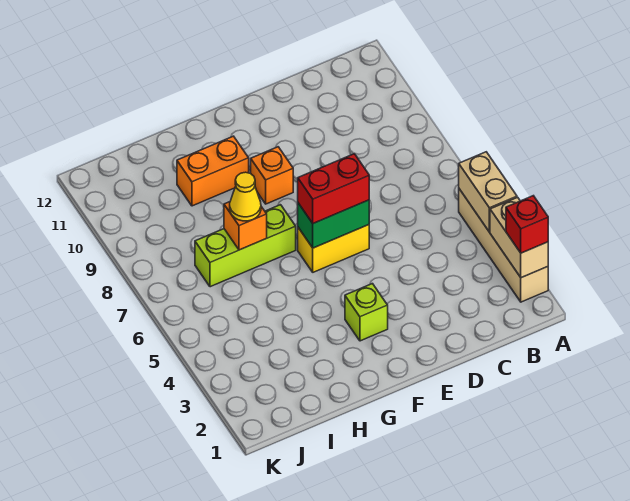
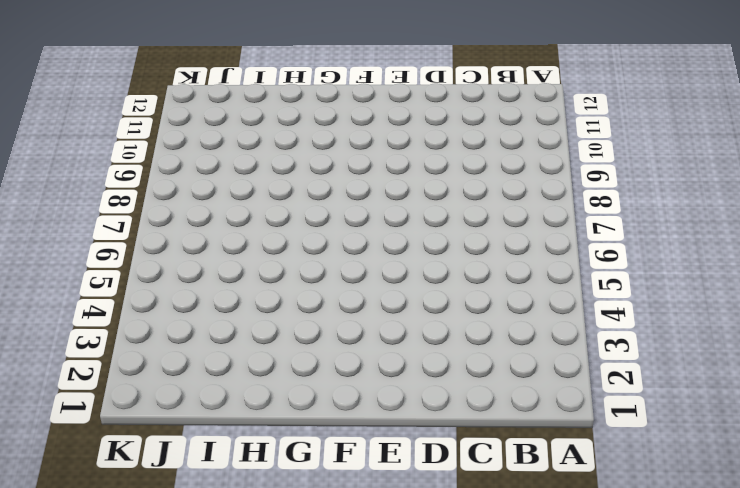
none -> tan brick A2:A5 level 1
none -> yellow brick E6:F6 level 1
none -> lime brick F3 level 1

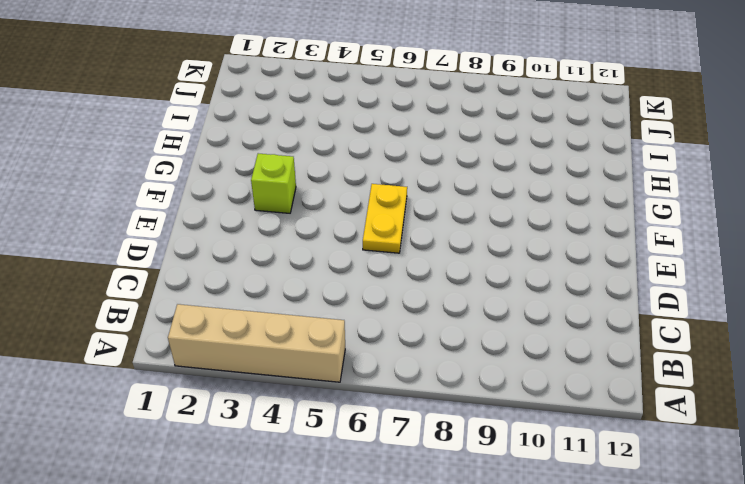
yellow plate E6:F6 level 1 -> yellow brick E6:F6 level 1
none -> orange brick F9 level 1
none -> lime brick G7:I7 level 1
none -> orange brick G10:H10 level 1

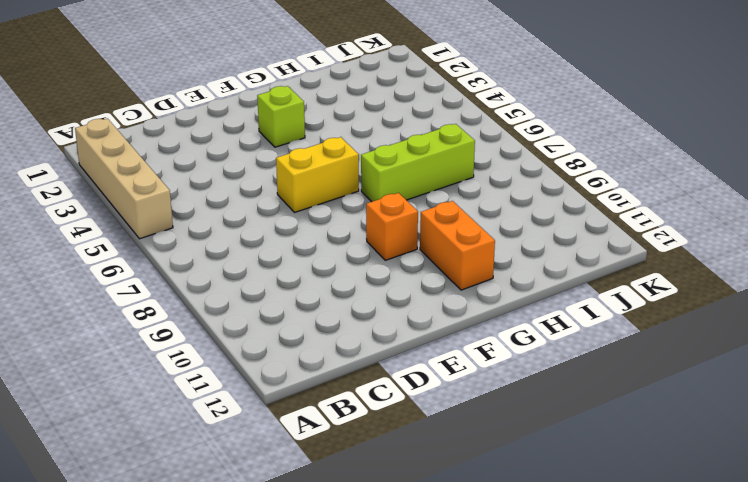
orange brick G10:G11 level 1 -> orange brick G10:H10 level 1
none -> tan brick A2:A3 level 2
none -> tan brick A4:A5 level 2
none -> green brick E6:F6 level 2

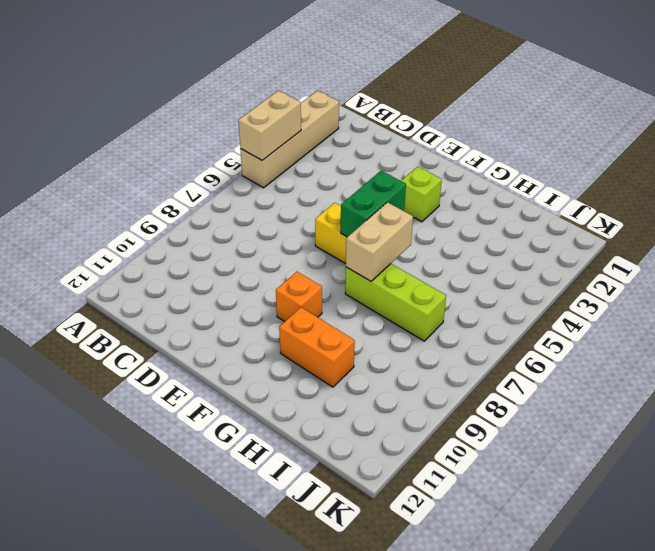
green brick F5:F6 level 2 -> green brick E6:F6 level 2
tan brick G6:G7 level 2 -> tan brick A2:A3 level 2
none -> orange brick H7 level 2
none -> red brick A2 level 3
none -> red brick E6:F6 level 3

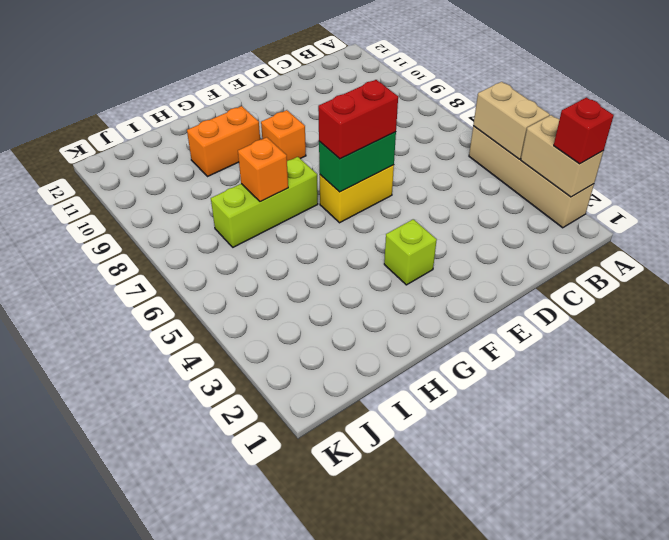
none -> yellow cone H7 level 3

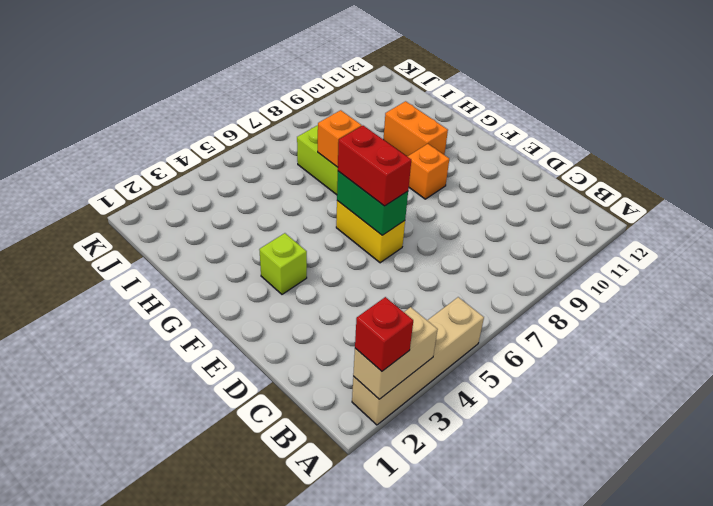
none -> tan brick A4:A5 level 2
none -> yellow cone H7 level 3

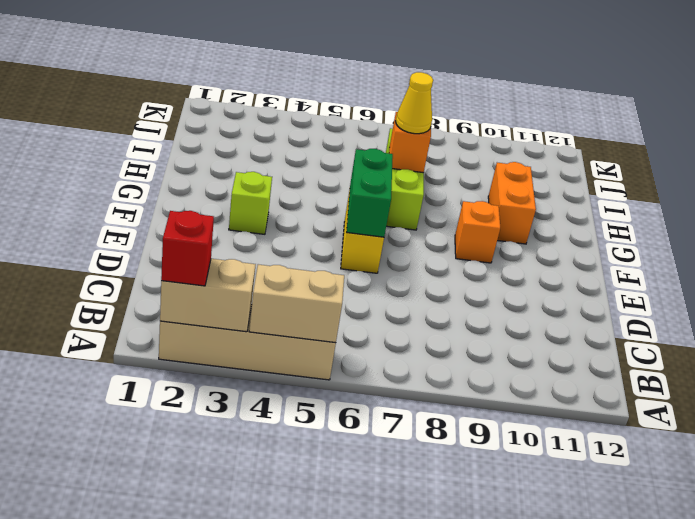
none -> red brick E6:F6 level 3

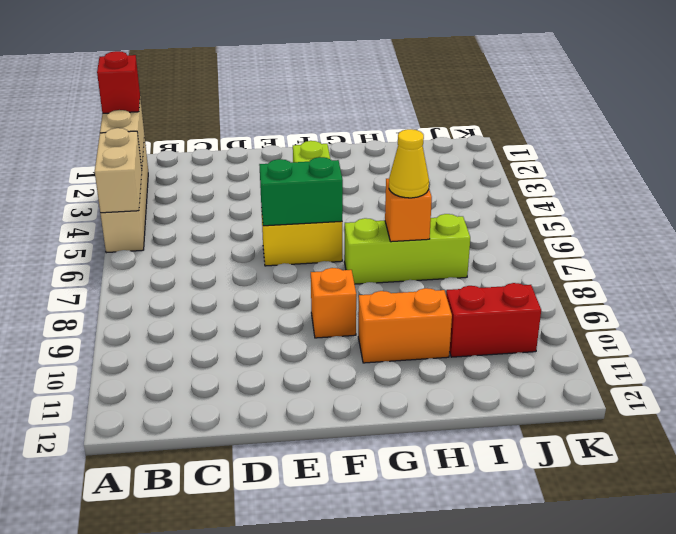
red brick I10:J10 level 1 -> red brick E6:F6 level 3

